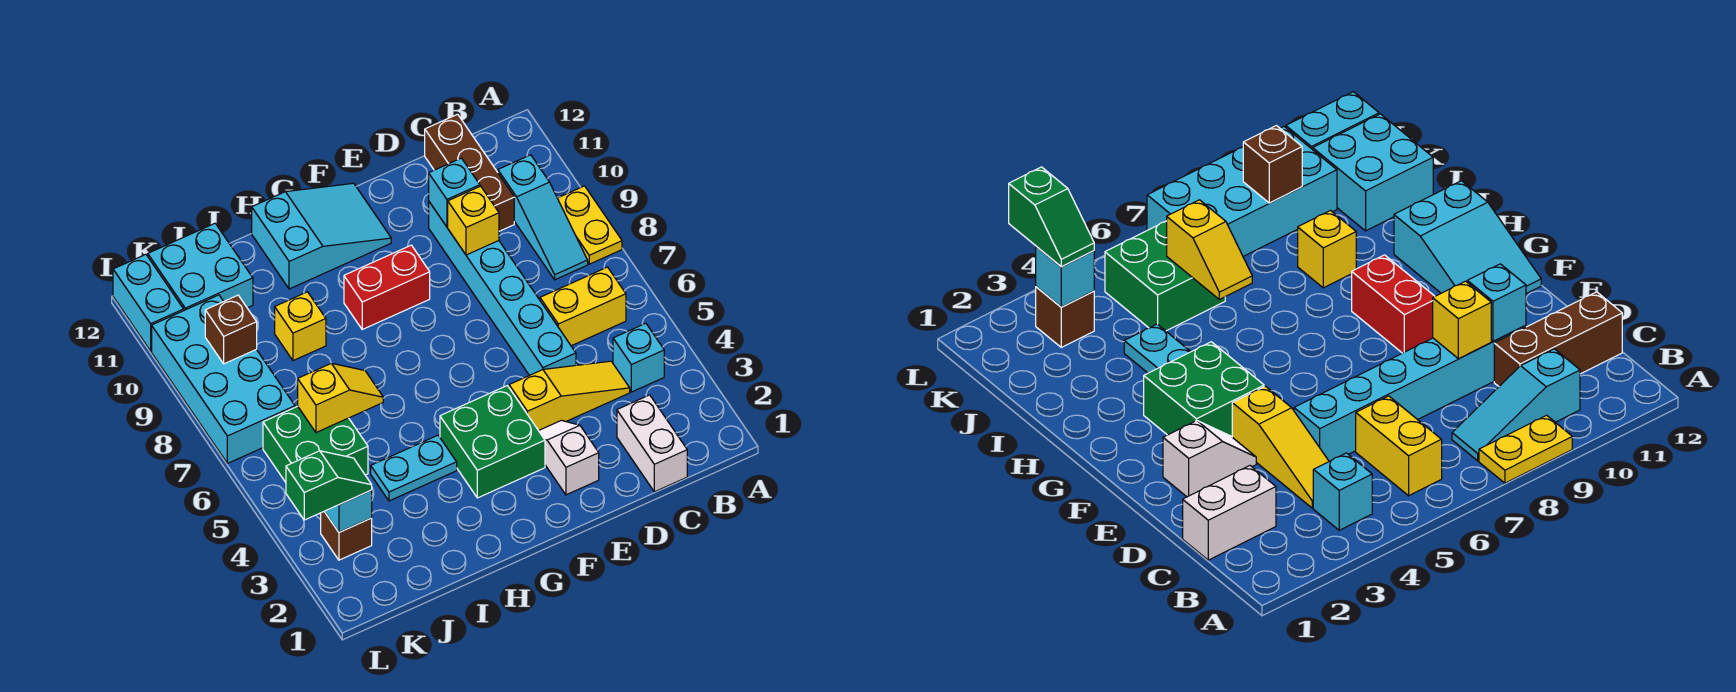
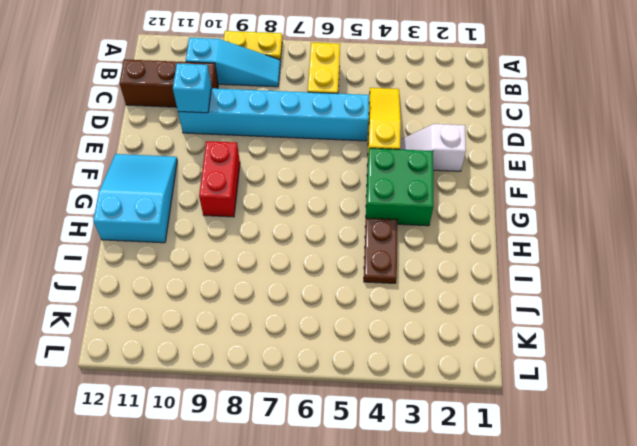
brown plate H4:I4 level 1 -> cyan plate H4:I4 level 1
none -> cyan brick B4 level 1
none -> white brick C1:C2 level 1
none -> yellow brick I9 level 1

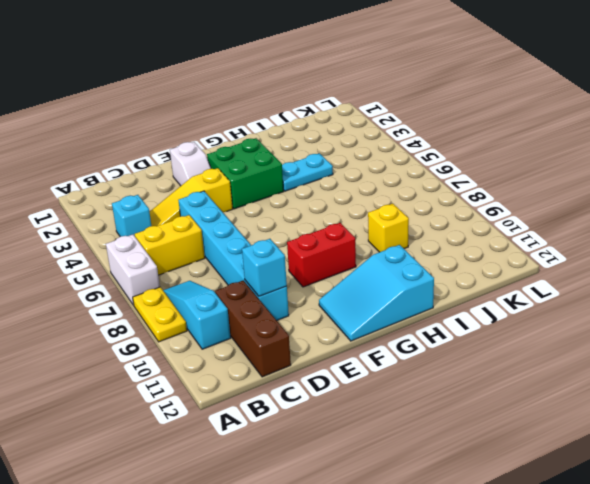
white brick A6:A7 level 1 -> white brick C1:C2 level 1
none -> green brick J5:K6 level 1
none -> cyan brick J11:K12 level 1
none -> brown brick K3 level 1

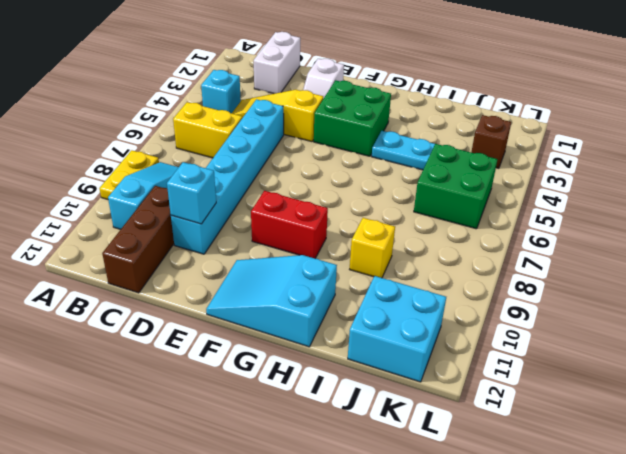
none -> cyan brick K7:L10 level 1
none -> cyan brick L11:L12 level 1
none -> yellow brick D9 level 2

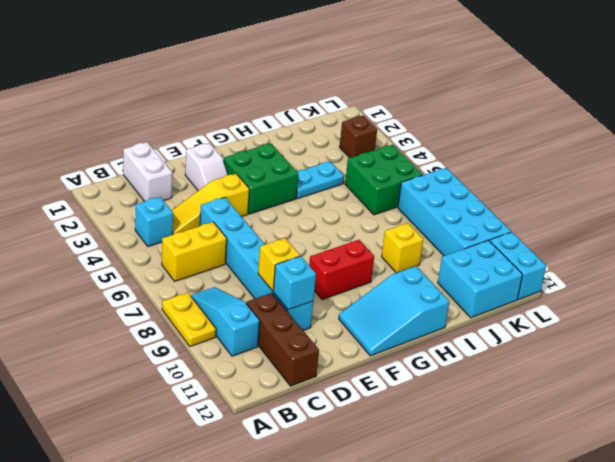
none -> yellow slope I6:J6 level 2 top J
none -> cyan brick K3 level 2
none -> brown brick K9 level 2

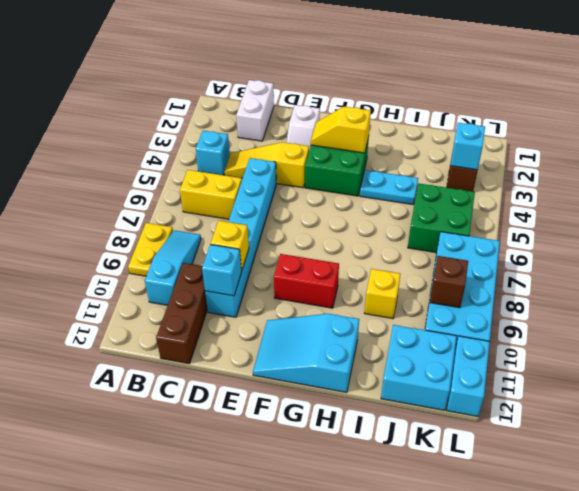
yellow slope F3:G3 level 2 top G -> yellow slope I6:J6 level 2 top J
none -> green slope K3:L3 level 3 top L

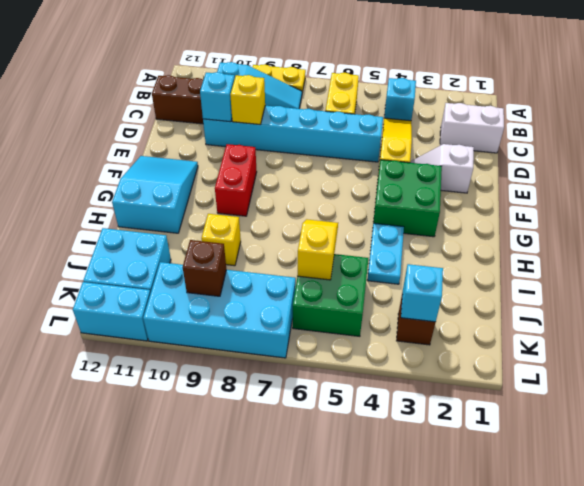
none -> green slope K3:L3 level 3 top L

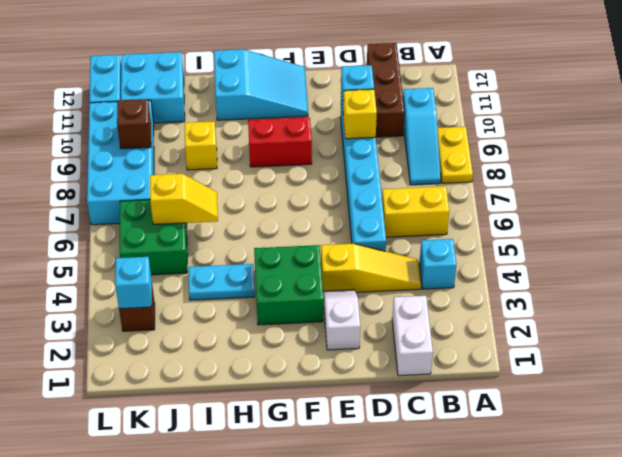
none -> green slope K3:L3 level 3 top L

